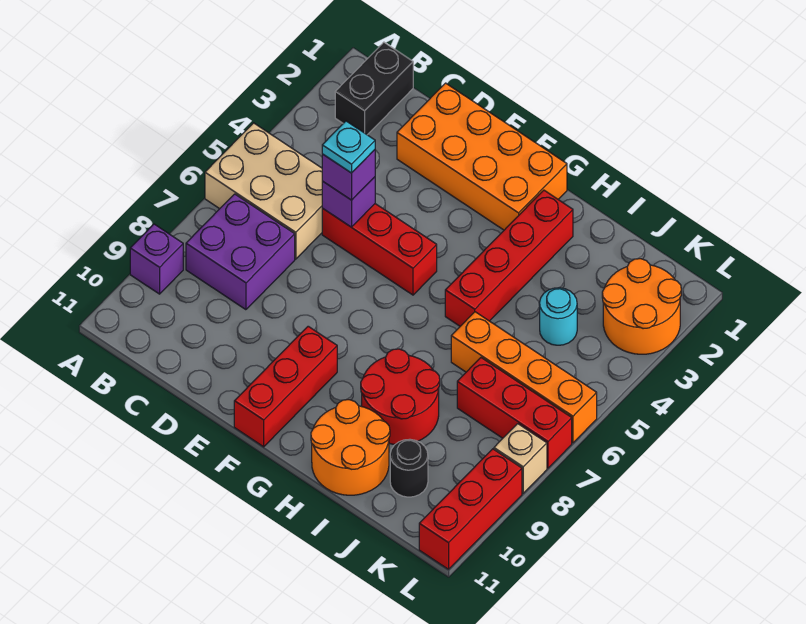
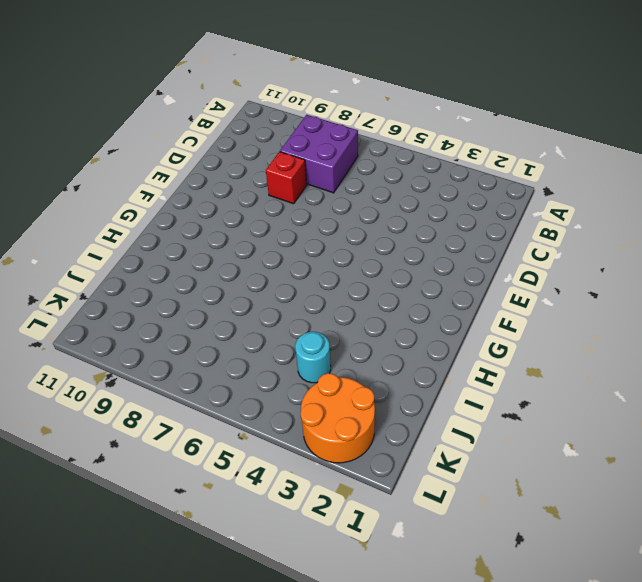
red brick D8 level 1 -> none
none -> tan brick A5:C6 level 1
none -> purple brick A9 level 1
none -> black brick B1:B2 level 1

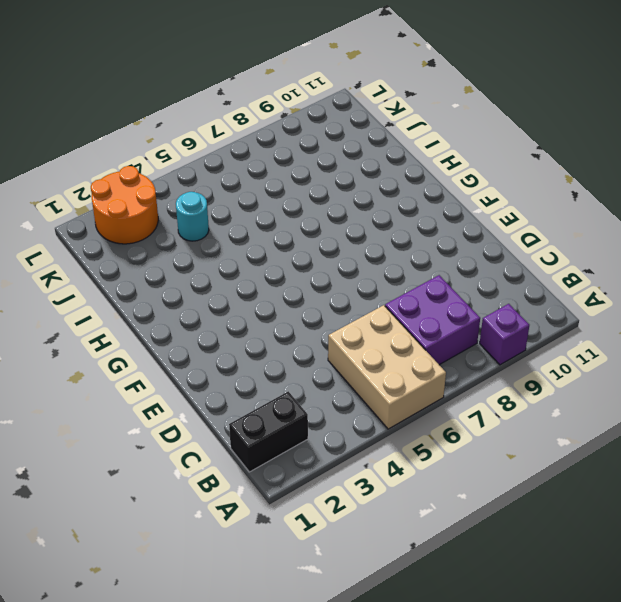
none -> orange brick D1:G2 level 1
none -> red brick D5:F5 level 1
none -> red brick F9:F11 level 1

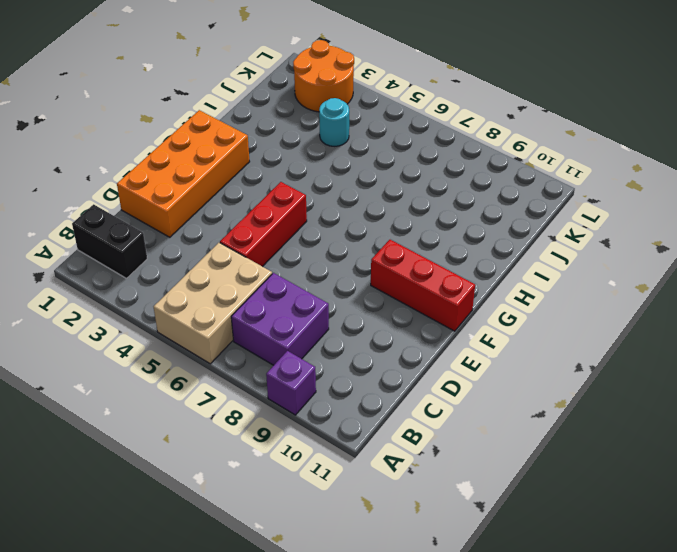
none -> red brick H2:H5 level 1
none -> red round brick H8:I9 level 1
none -> orange round brick H10:I11 level 1

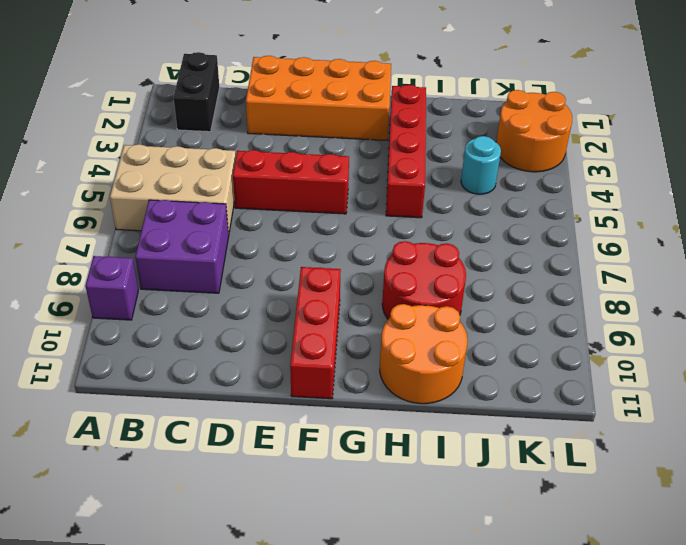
none -> orange brick I6:L6 level 1
none -> red brick J7:L7 level 1
none -> black round brick J10 level 1

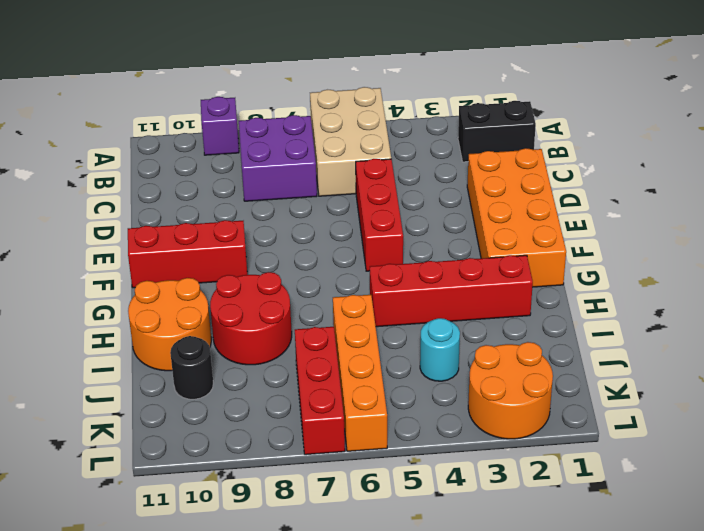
none -> tan brick L8 level 1
none -> red brick L9:L11 level 1
none -> purple brick D5 level 2

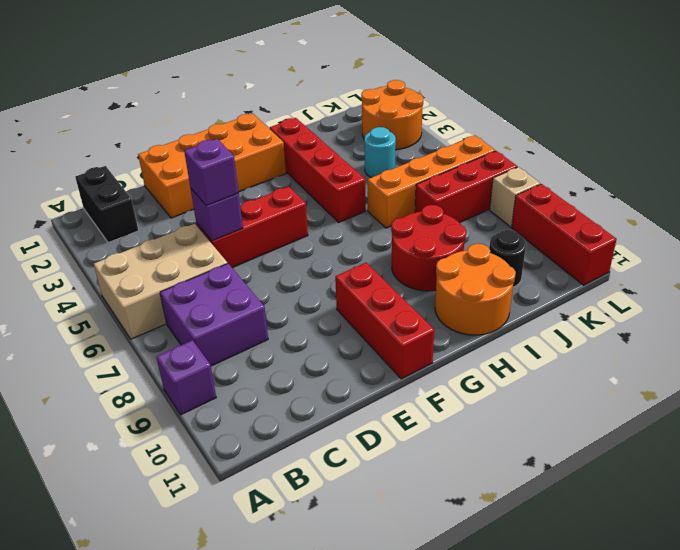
none -> cyan plate D5 level 4

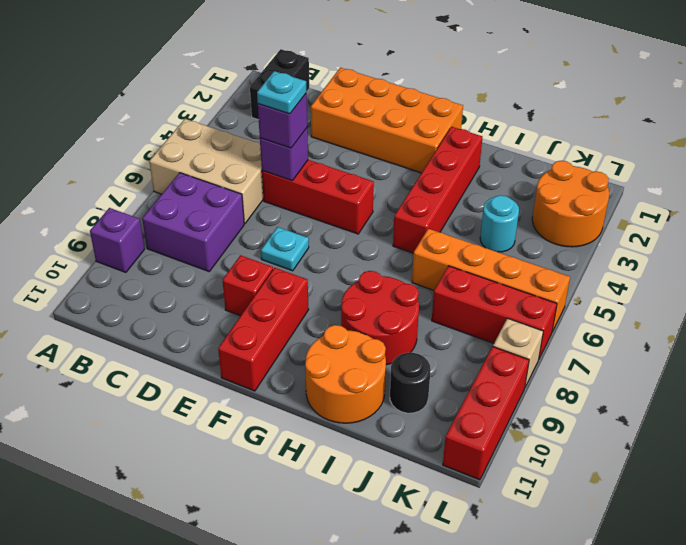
cyan plate E7 level 1 -> none
red brick E9 level 1 -> none

